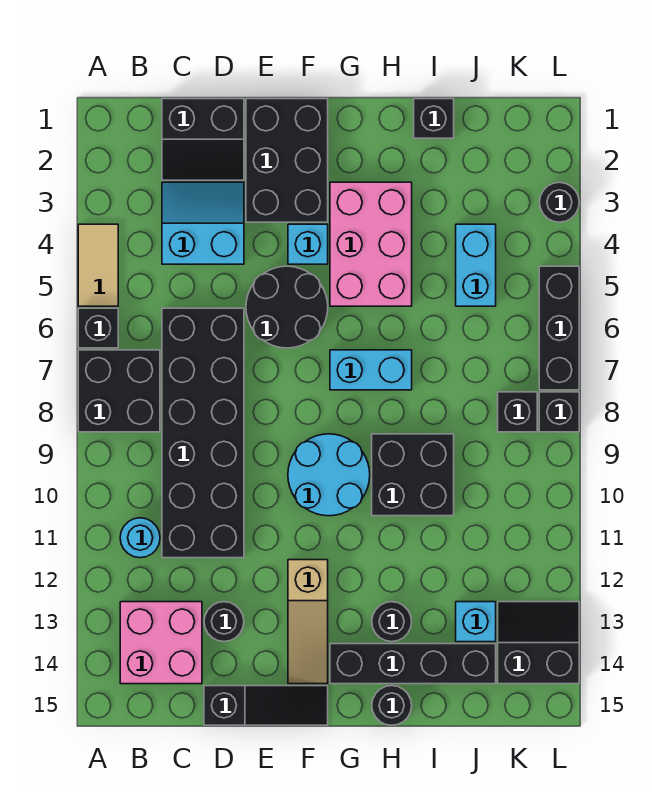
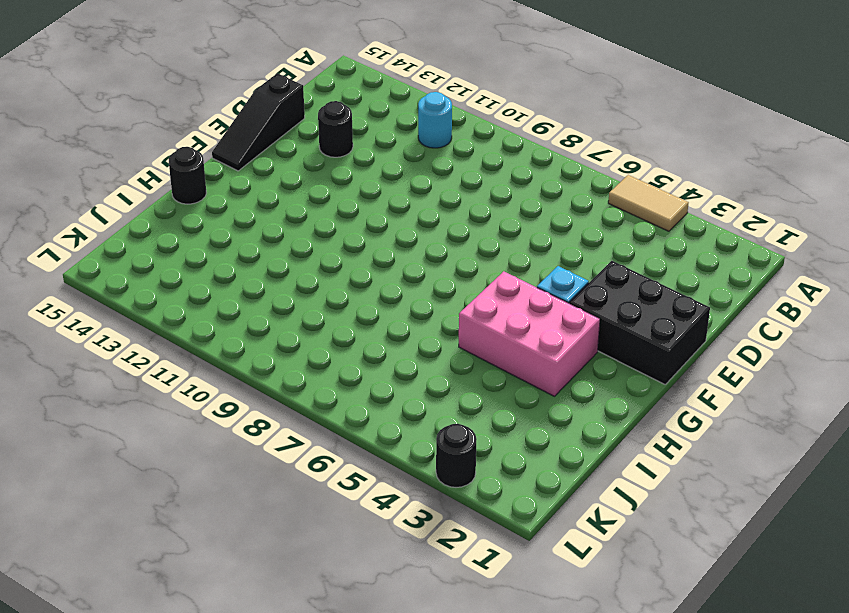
none -> black brick A6 level 1
none -> black brick A7:B8 level 1
none -> pink brick B13:C14 level 1

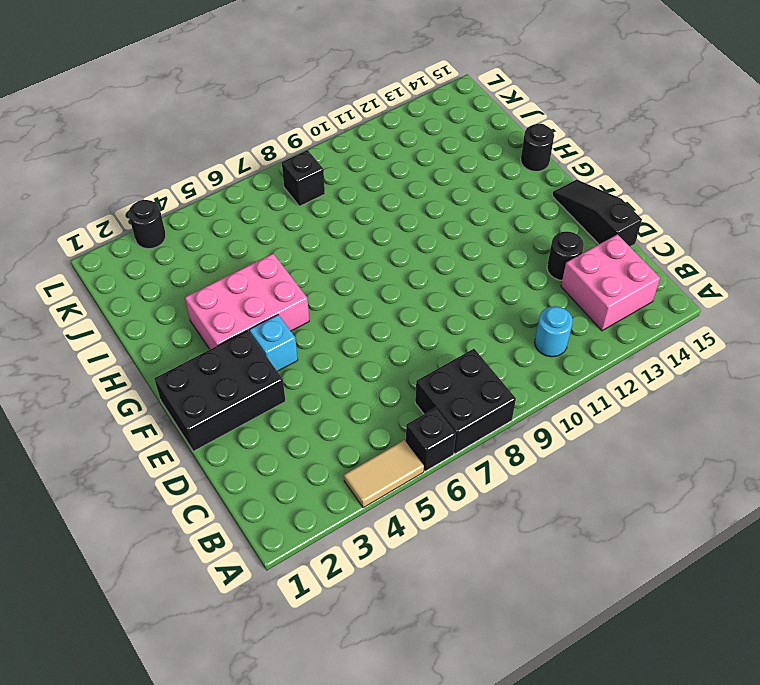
none -> black slope C1:D2 level 1 top 1
none -> cyan slope C3:D4 level 1 top 4
none -> black brick C6:D11 level 1

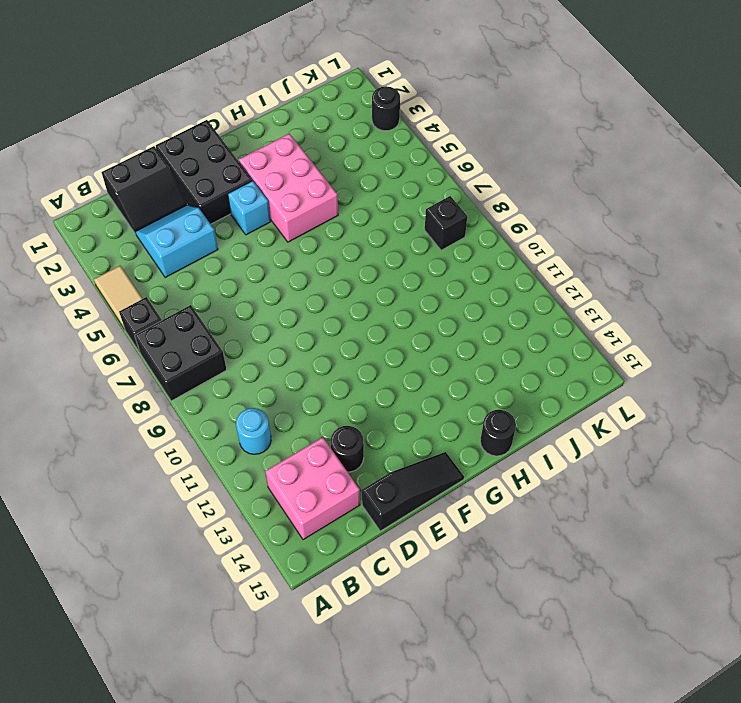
none -> black brick C6:D11 level 1
none -> black round brick E5:F6 level 1
none -> cyan round brick F9:G10 level 1

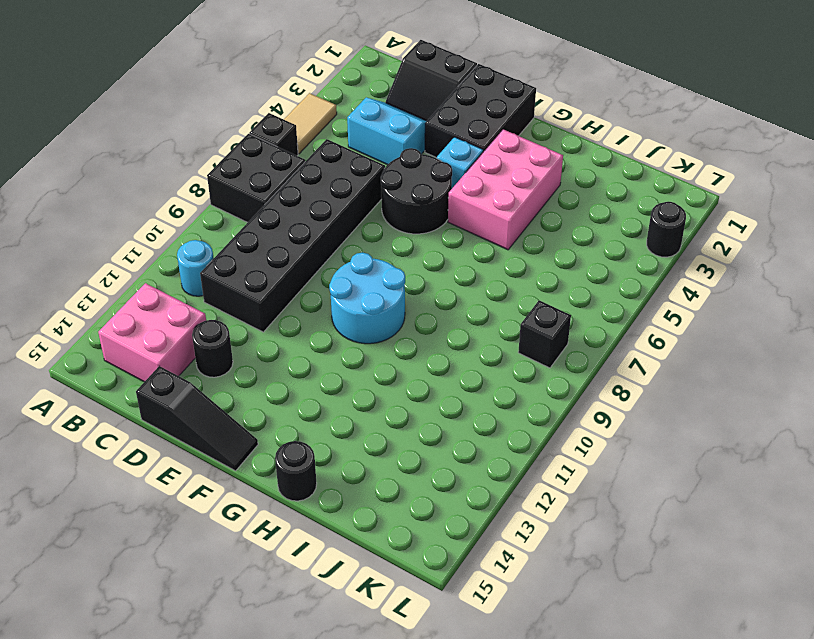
none -> tan slope F12:F14 level 1 top 12
none -> cyan brick G7:H7 level 1
none -> black brick G14:J14 level 1

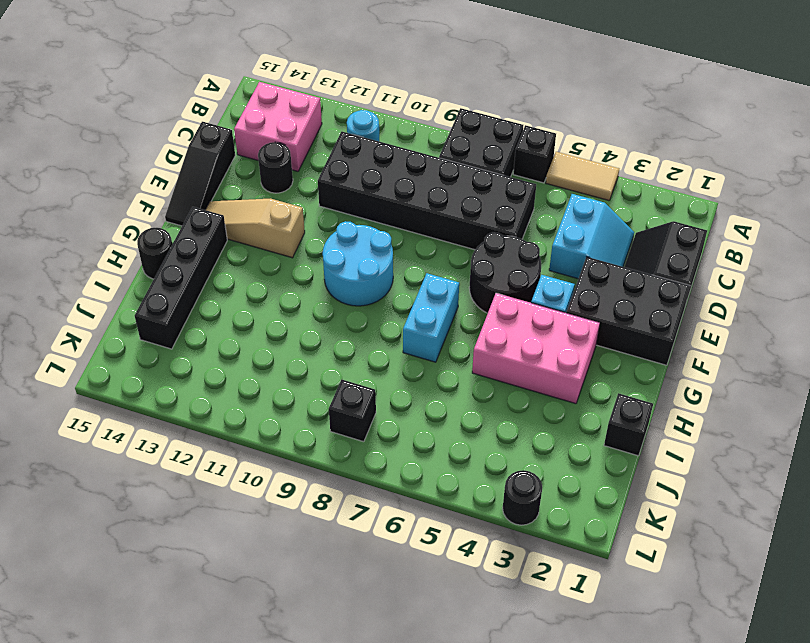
none -> black brick H9:I10 level 1
none -> black round brick H13 level 1
none -> cyan brick J4:J5 level 1

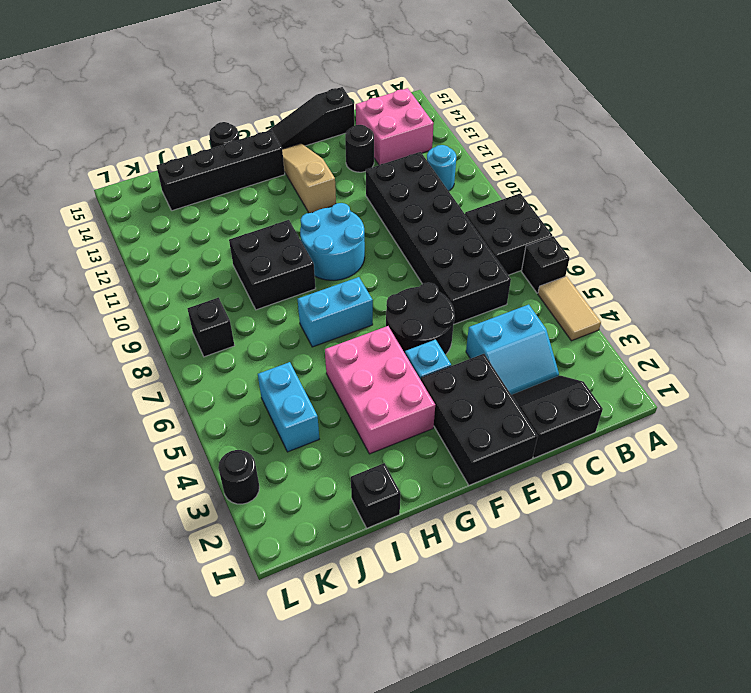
none -> black round brick H13 level 1
none -> cyan brick J13 level 1
none -> black slope K13:L14 level 1 top 14

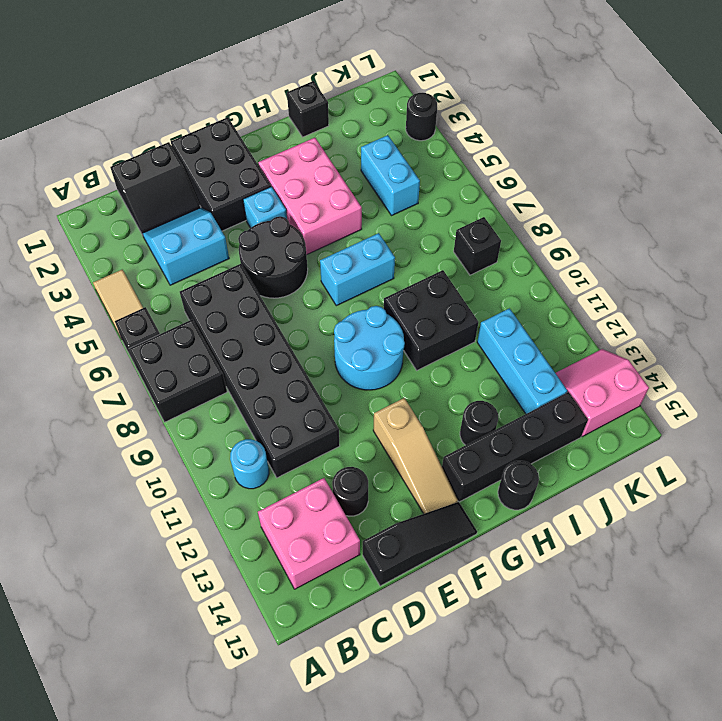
cyan brick J11:J13 level 1 -> cyan brick J13 level 1
pink slope K13:L14 level 1 top 14 -> black slope K13:L14 level 1 top 14
none -> black brick L5:L7 level 1
none -> black brick L8 level 1

